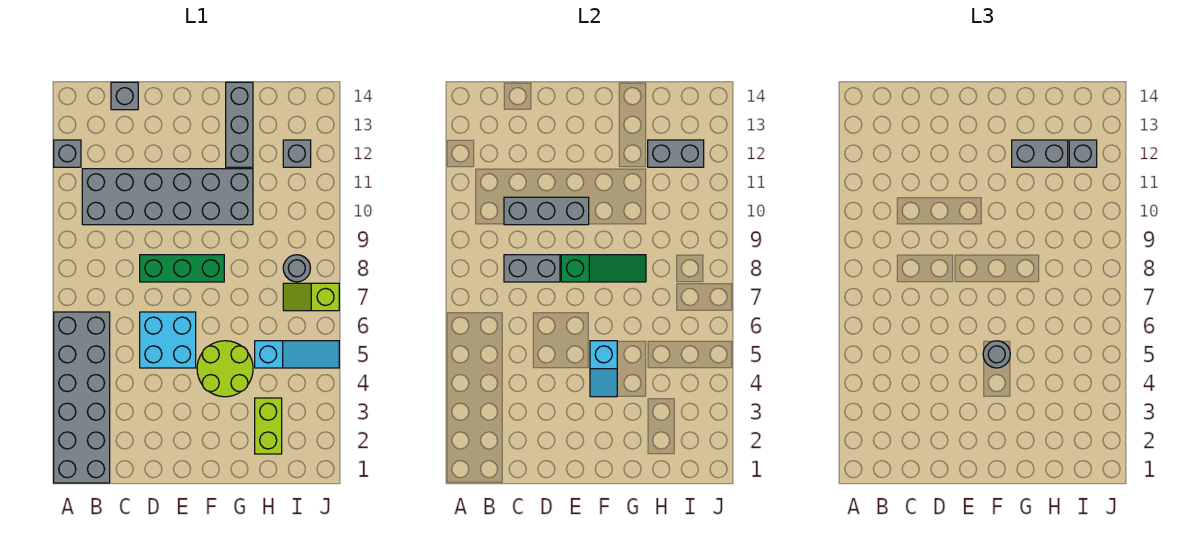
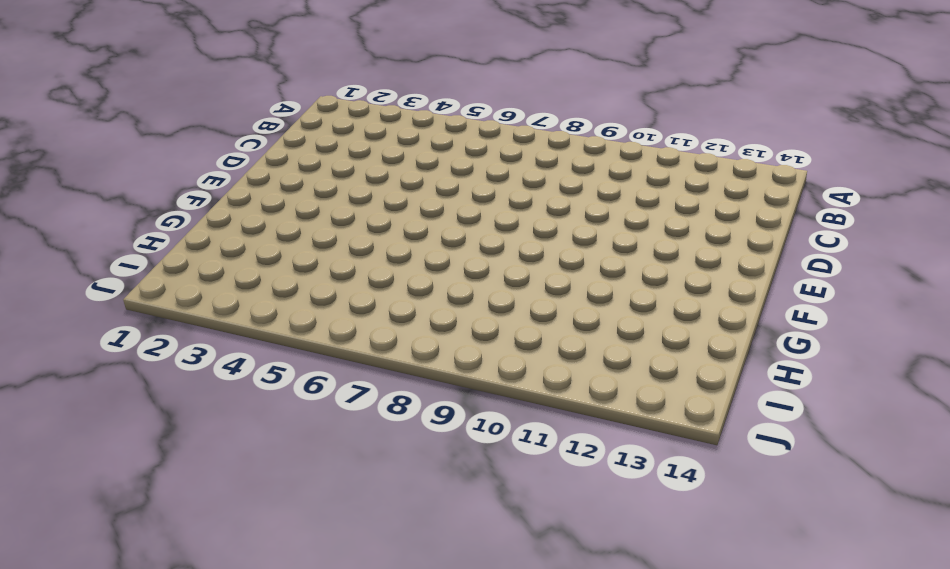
none -> grey brick A1:B6 level 1
none -> grey brick A12 level 1
none -> grey brick B10:G11 level 1

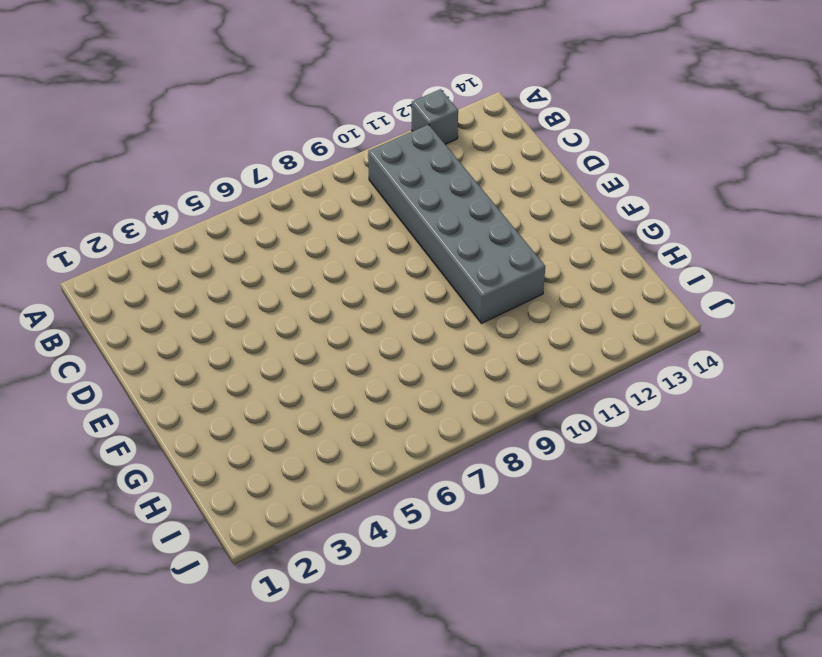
none -> grey brick A1:B6 level 1
none -> grey brick C14 level 1
none -> cyan brick D5:E6 level 1

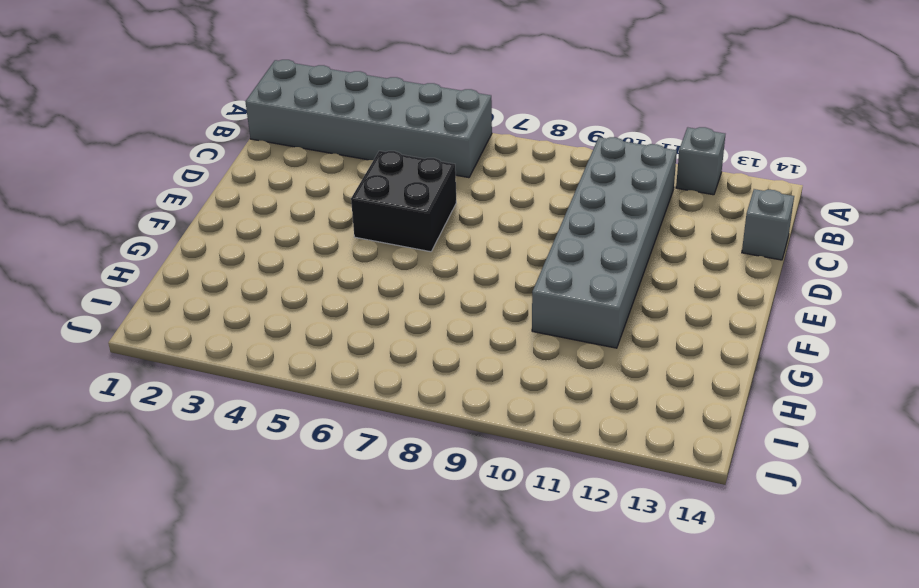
black brick D5:E6 level 1 -> cyan brick D5:E6 level 1
none -> green brick D8:F8 level 1
none -> lime round brick F4:G5 level 1
none -> grey brick G12:G14 level 1

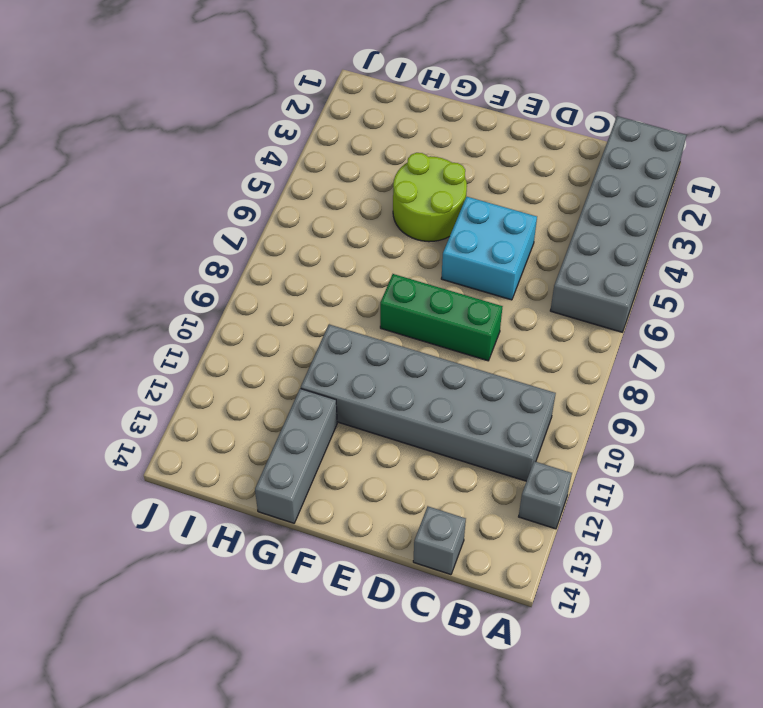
none -> lime brick H2:H3 level 1
none -> cyan slope H5:J5 level 1 top H
none -> lime slope I7:J7 level 1 top J

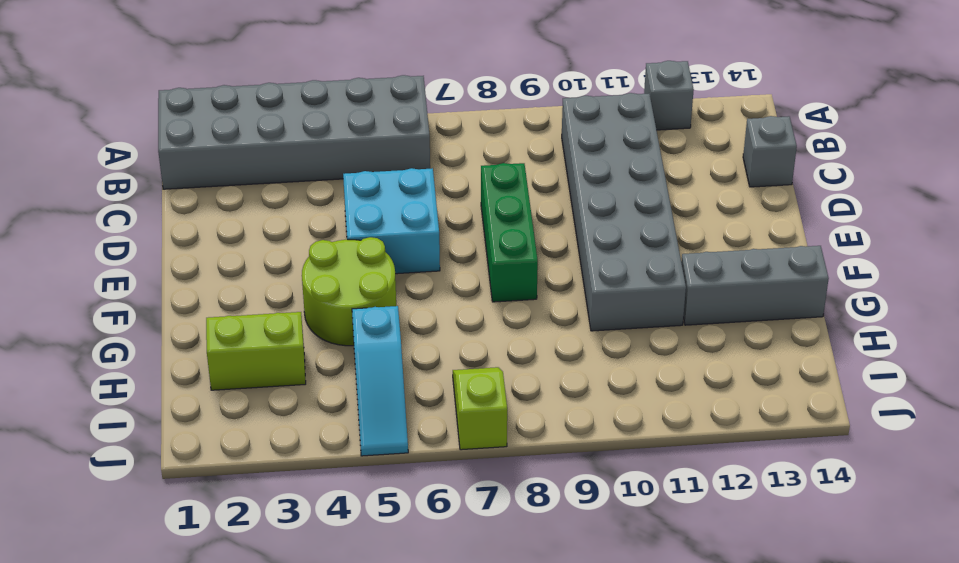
none -> grey round brick I8 level 1
none -> grey brick I12 level 1
none -> grey brick C8:D8 level 2

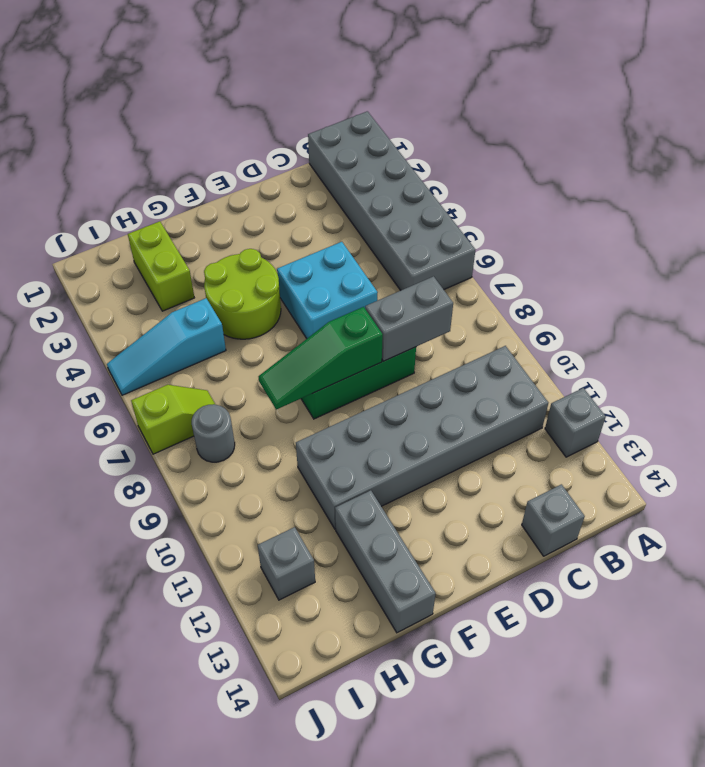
none -> grey brick C10:E10 level 2
none -> cyan slope F4:F5 level 2 top 5
none -> grey brick H12:I12 level 2

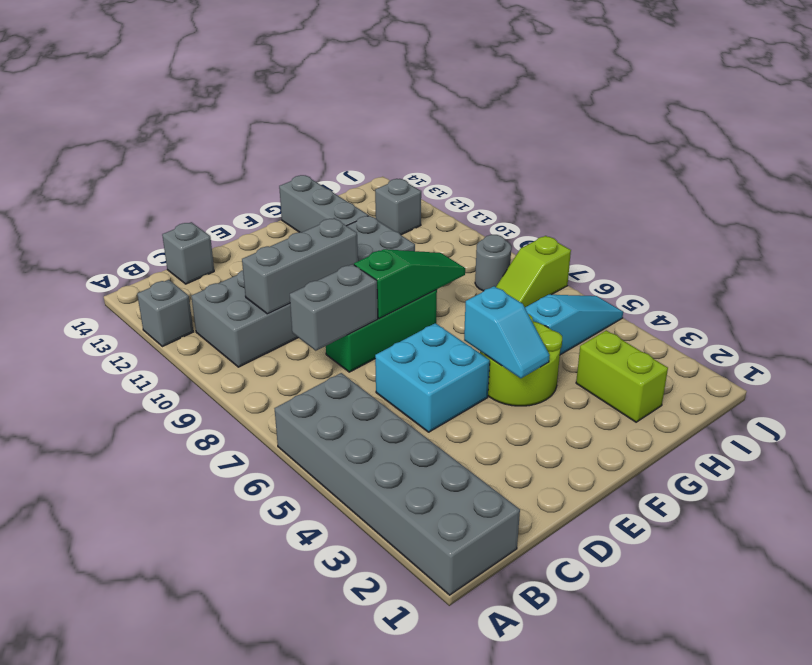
none -> grey brick H12:I12 level 2
none -> grey round brick F5 level 3
none -> grey brick G12:H12 level 3

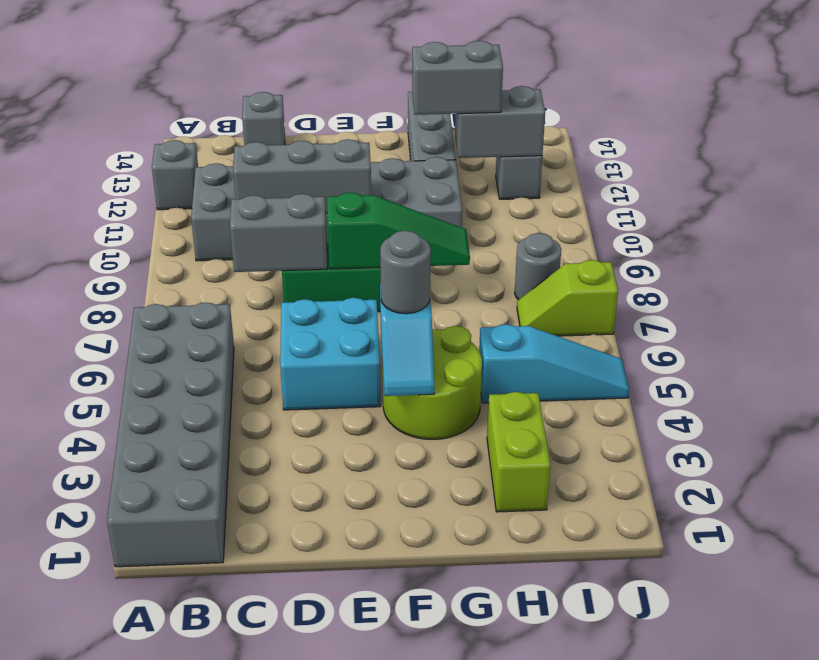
none -> grey brick I12 level 3

